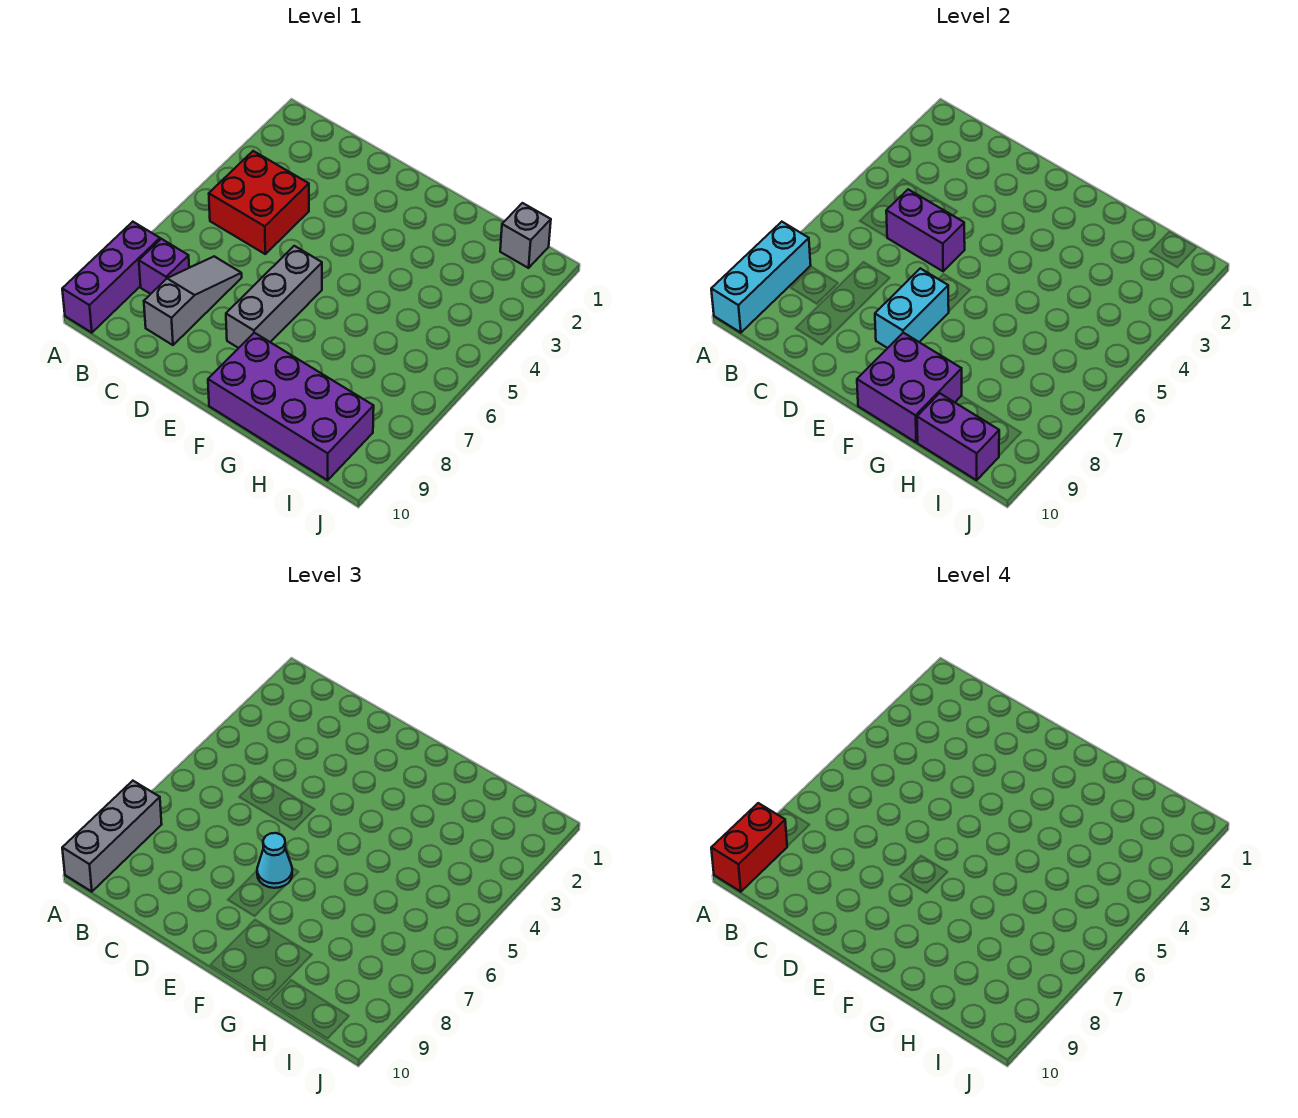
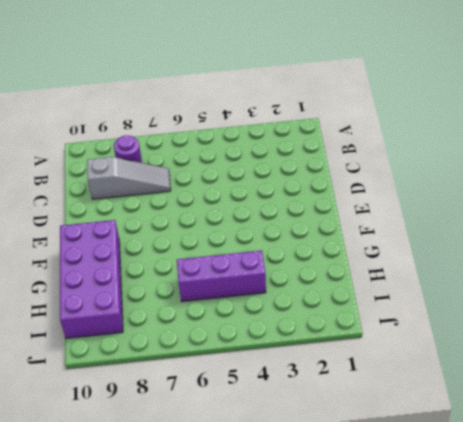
purple round brick B8 level 1 -> purple brick B8 level 1
purple brick H4:H6 level 1 -> purple brick A8:A10 level 1
none -> red brick B4:C5 level 1
none -> grey brick E6:E8 level 1
none -> grey brick I1 level 1

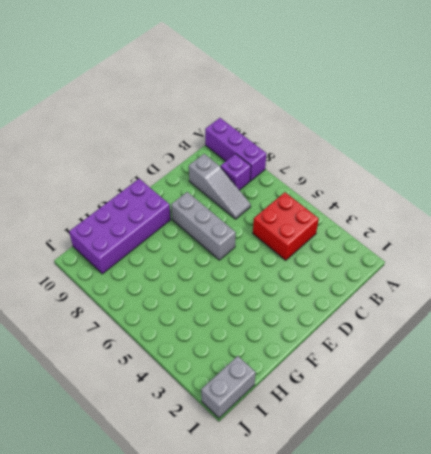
grey brick I1:J1 level 1 -> grey brick I1 level 1
none -> cyan brick A8:A10 level 2
none -> purple brick C5:D5 level 2
none -> cyan brick E7:E8 level 2

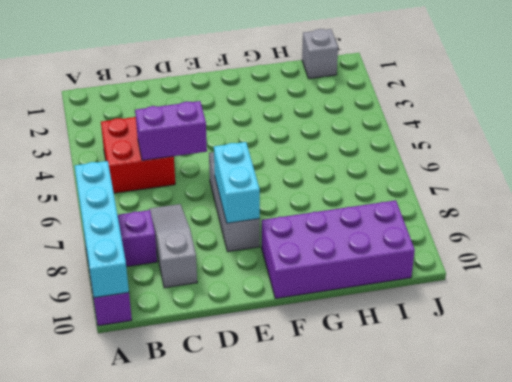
cyan brick A7:A10 level 2 -> cyan brick A8:A10 level 2
none -> purple brick F9:G10 level 2
none -> purple brick H10:I10 level 2
none -> grey brick A8:A10 level 3

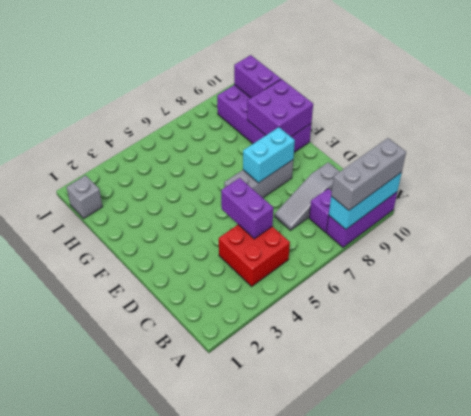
none -> cyan cone E7 level 3
none -> red brick A9:A10 level 4

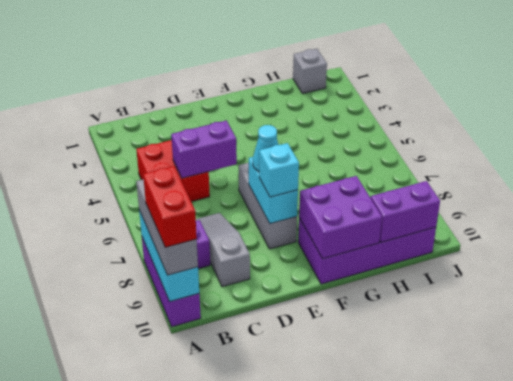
cyan brick E8 level 3 -> none

